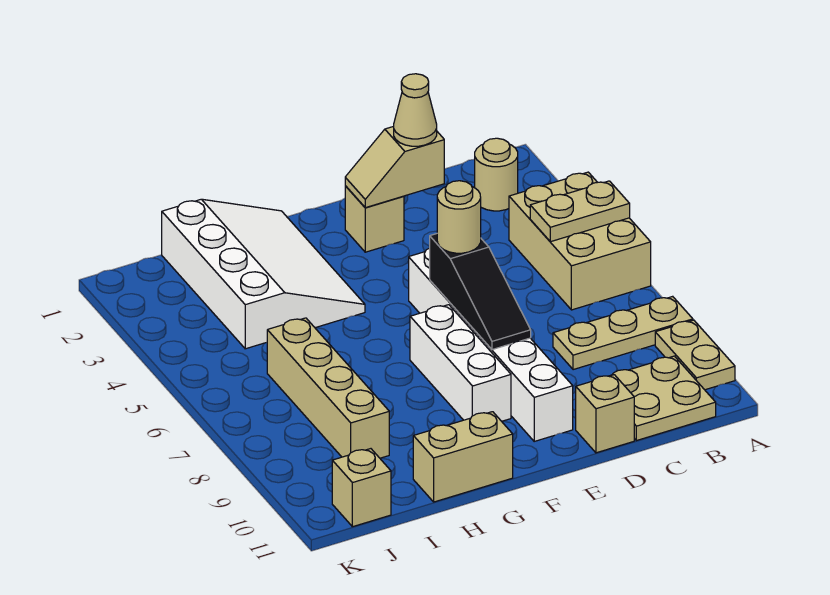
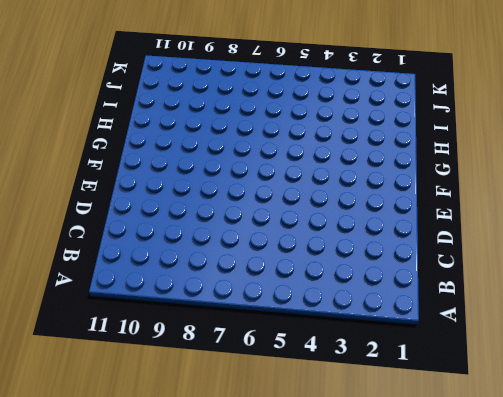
none -> tan brick A4:B6 level 1
none -> tan plate A8:C8 level 1
none -> tan plate A9:A10 level 1

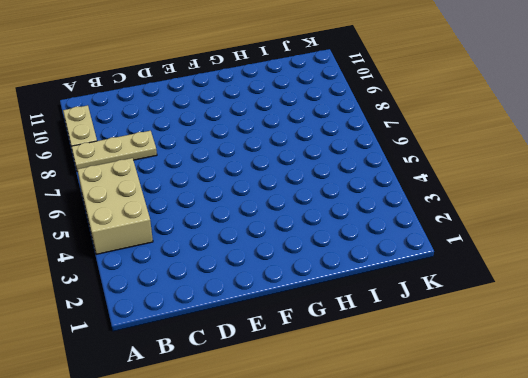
none -> tan round brick B2 level 1
none -> tan plate B10:C11 level 1
none -> tan brick D11 level 1

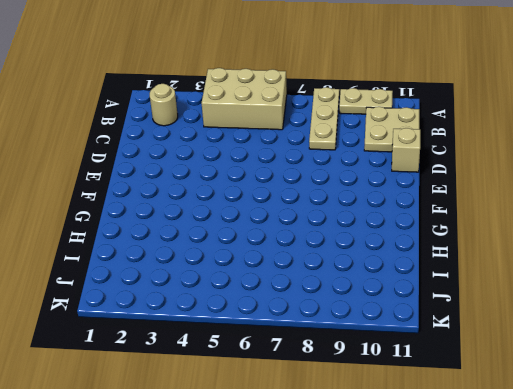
none -> tan brick E2 level 1
none -> white brick E5:E10 level 1
none -> white brick F7:F9 level 1

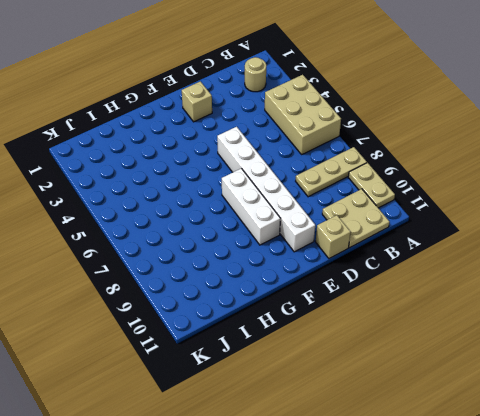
none -> white slope G1:I4 level 1 top I
none -> tan brick G11:H11 level 1
none -> tan brick I6:I9 level 1

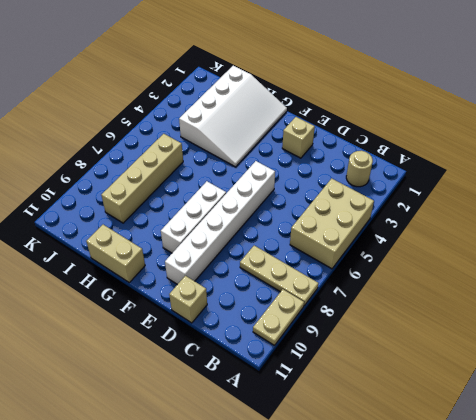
none -> tan plate B10:C11 level 1
none -> tan brick J11 level 1
none -> tan plate A5:B5 level 2

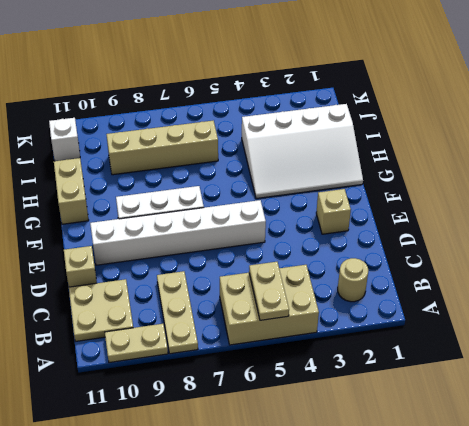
white brick J11 level 1 -> tan brick J11 level 1
none -> tan slope D2:E2 level 2 top D
none -> black slope E6:E8 level 2 top 6
none -> tan cone D2 level 3

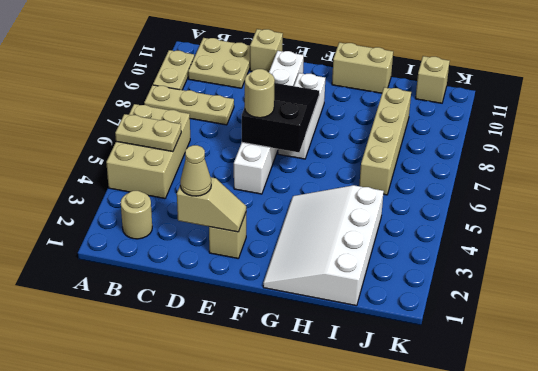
black slope E6:F8 level 2 top 6 -> black slope E6:E8 level 2 top 6

